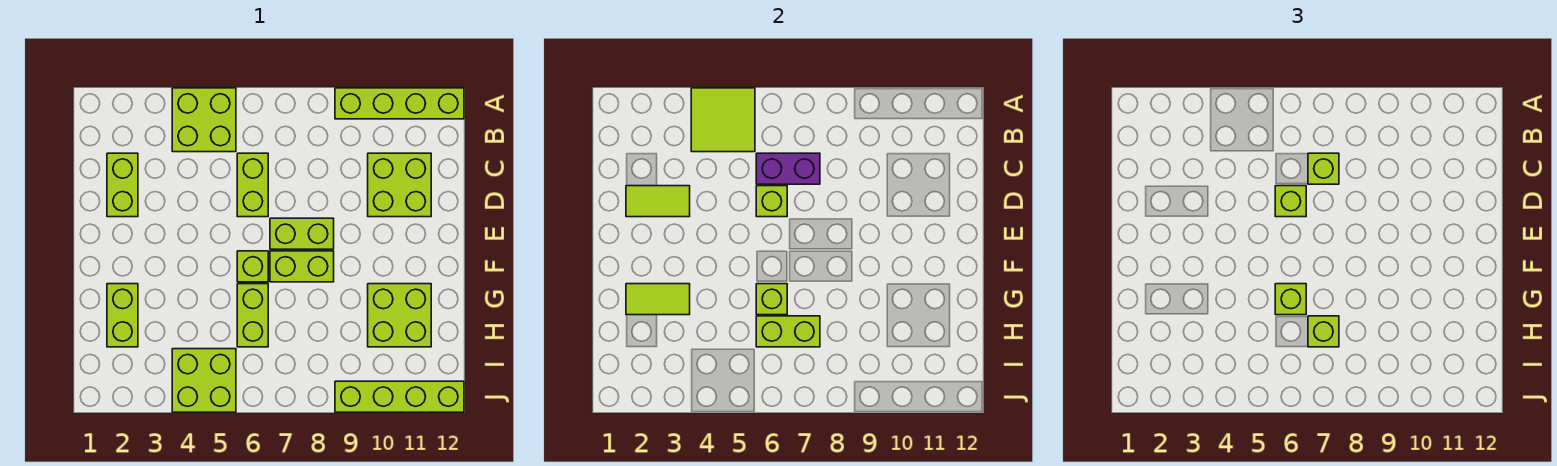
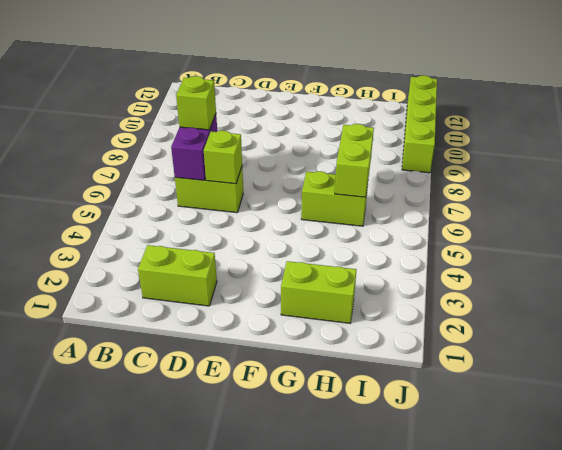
none -> lime brick A4:B5 level 1
none -> lime brick A9:A12 level 1
none -> lime brick C10:D11 level 1

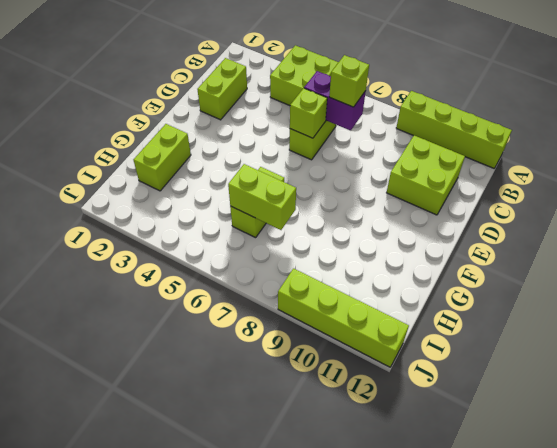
none -> lime brick E7:E8 level 1
none -> lime brick F6 level 1
none -> lime brick F7:F8 level 1

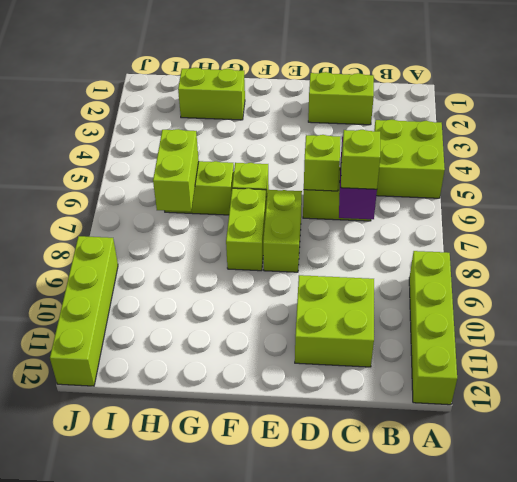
none -> lime brick G10:H11 level 1
none -> lime brick I4:J5 level 1
none -> lime tile A4:B5 level 2

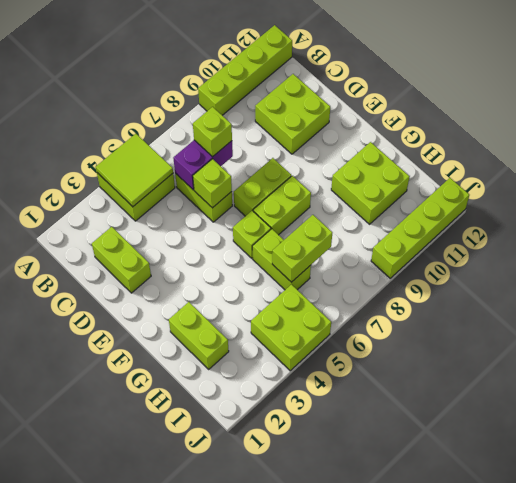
none -> lime tile D2:D3 level 2
none -> lime tile G2:G3 level 2
none -> lime brick G6 level 2

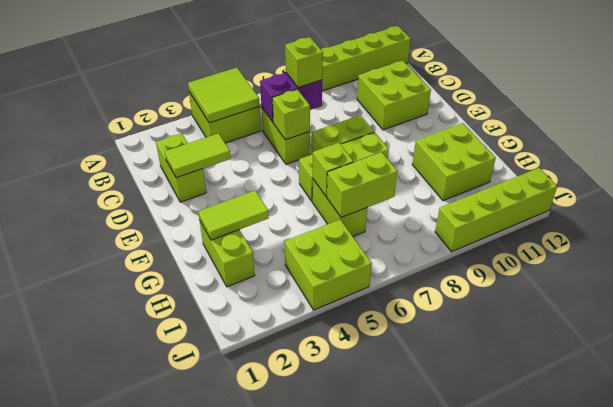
none -> lime brick D6 level 3
none -> lime brick G6 level 3
none -> lime brick H7 level 3

